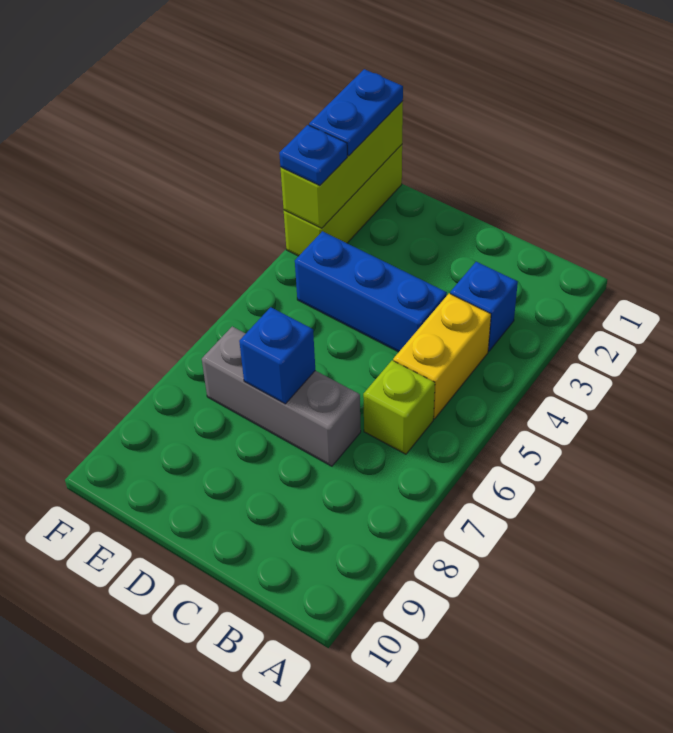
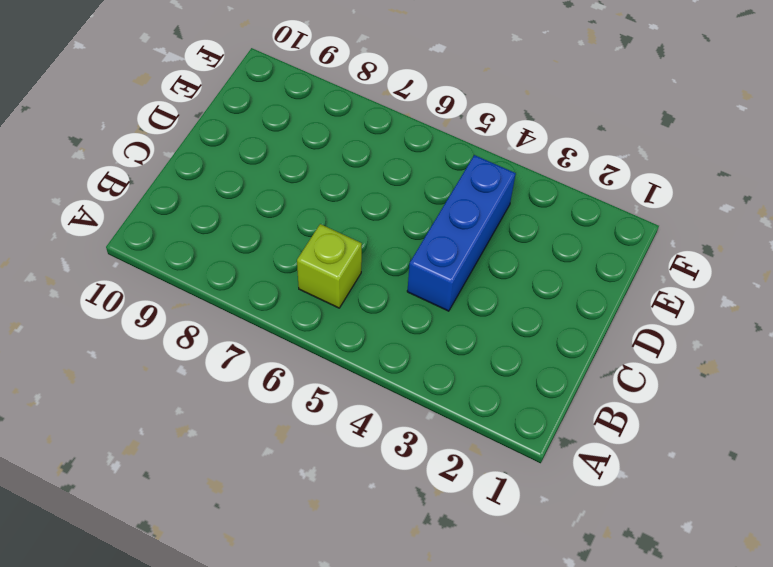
none -> blue brick B3 level 1
none -> yellow brick B4:B5 level 1

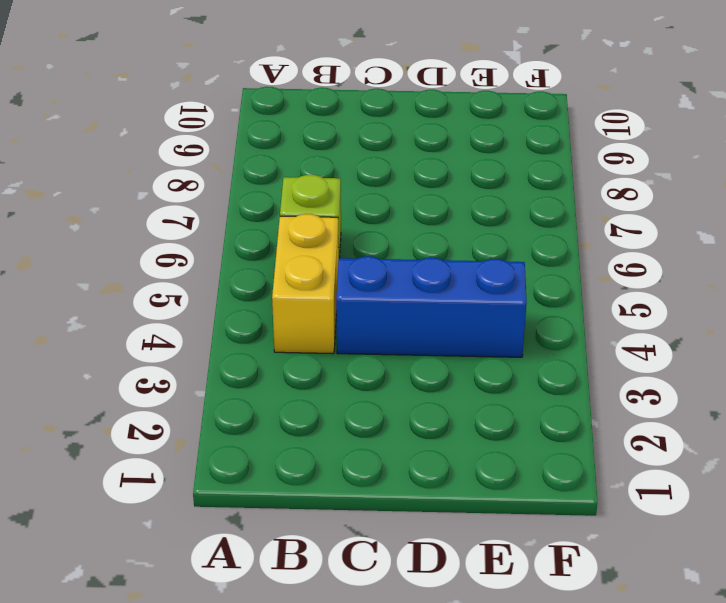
none -> blue brick B3 level 1
none -> grey brick C7:E7 level 1

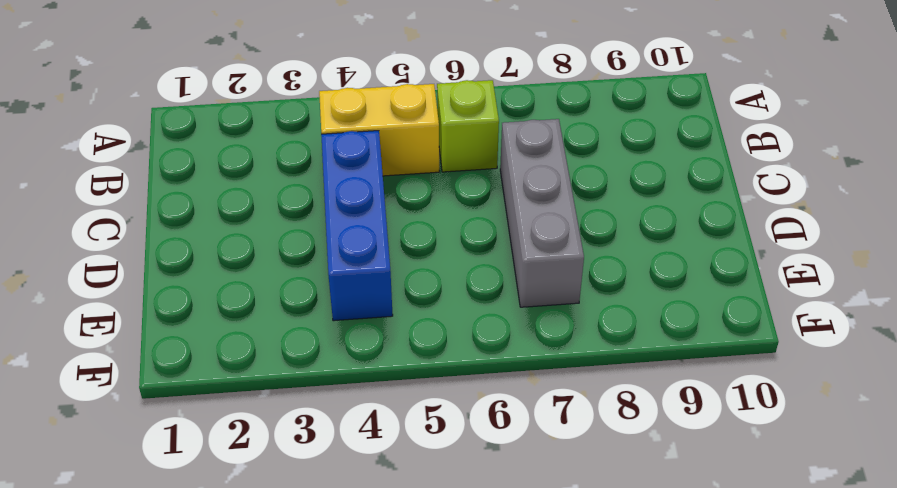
none -> blue brick B3 level 1
none -> lime brick F1:F3 level 1

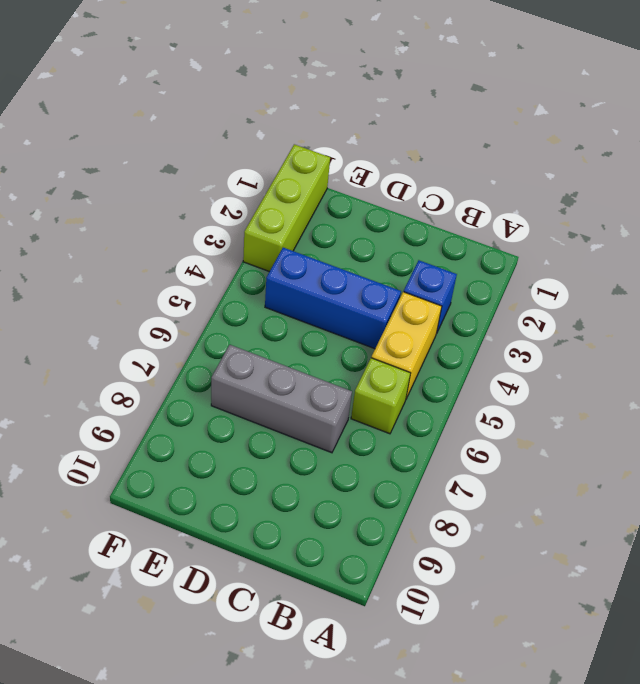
none -> blue brick D7 level 2
none -> lime brick F1:F3 level 2

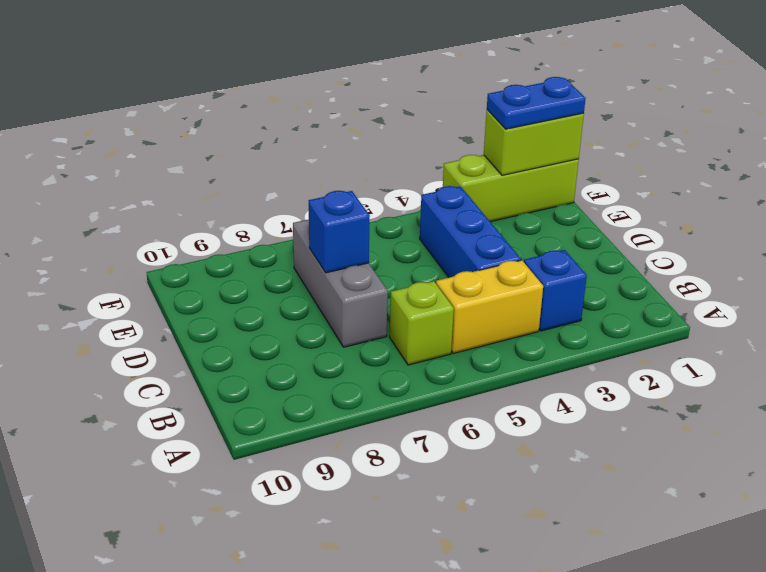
lime brick F1:F2 level 2 -> lime brick F1:F3 level 2
none -> blue plate F3 level 3

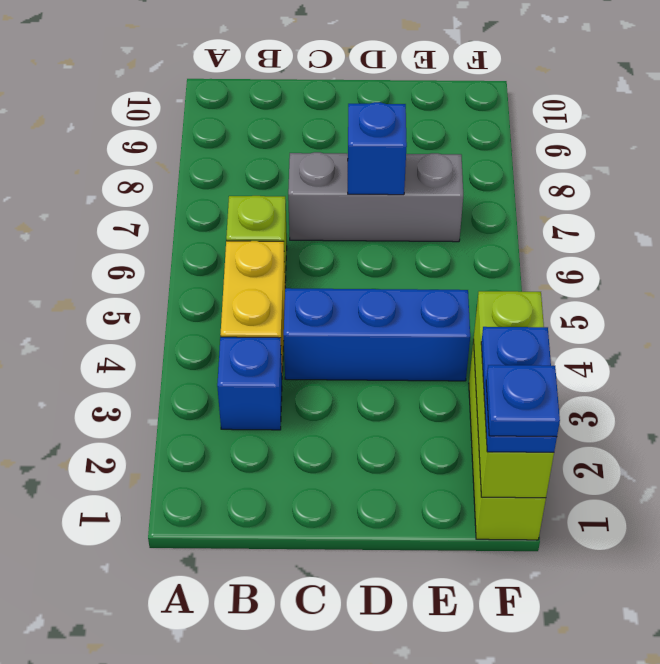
blue plate F1 level 4 -> blue plate F3 level 3

